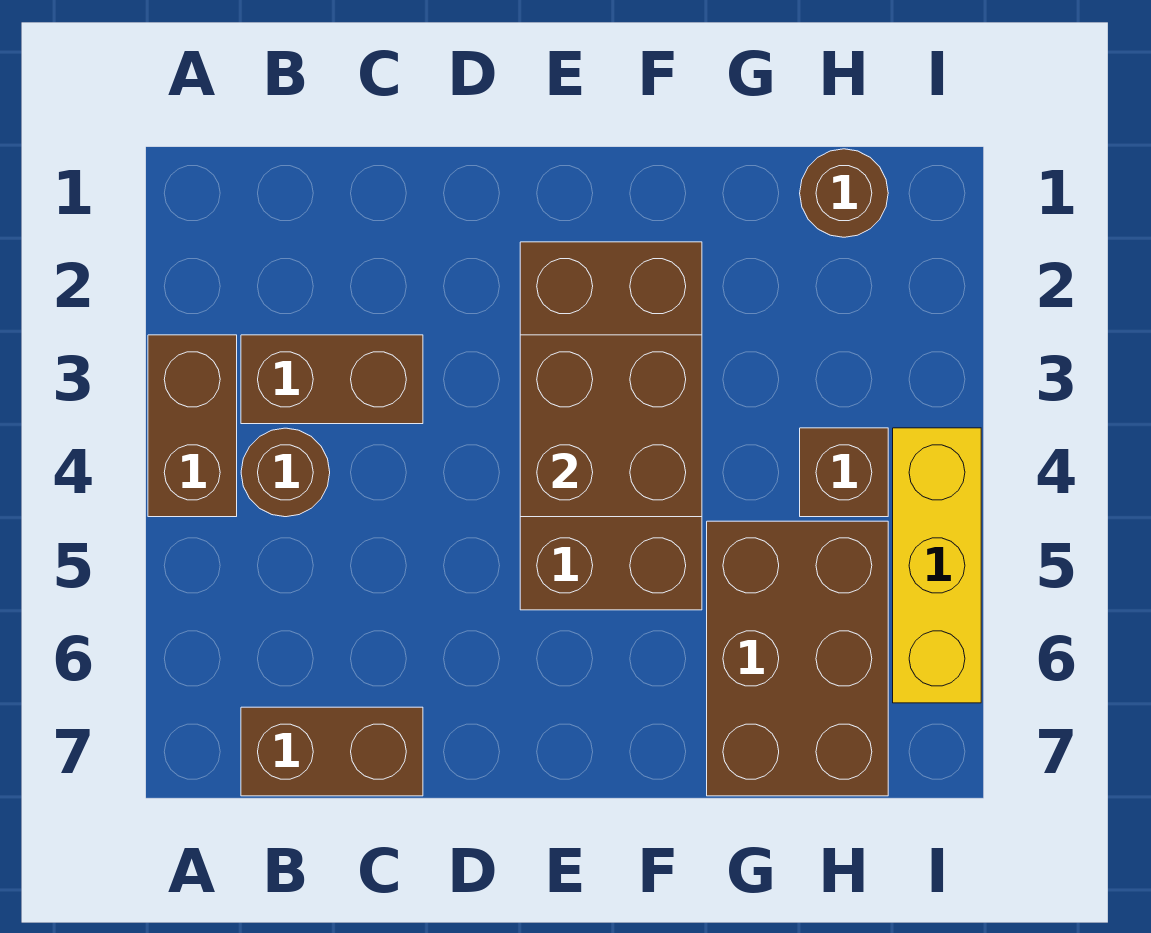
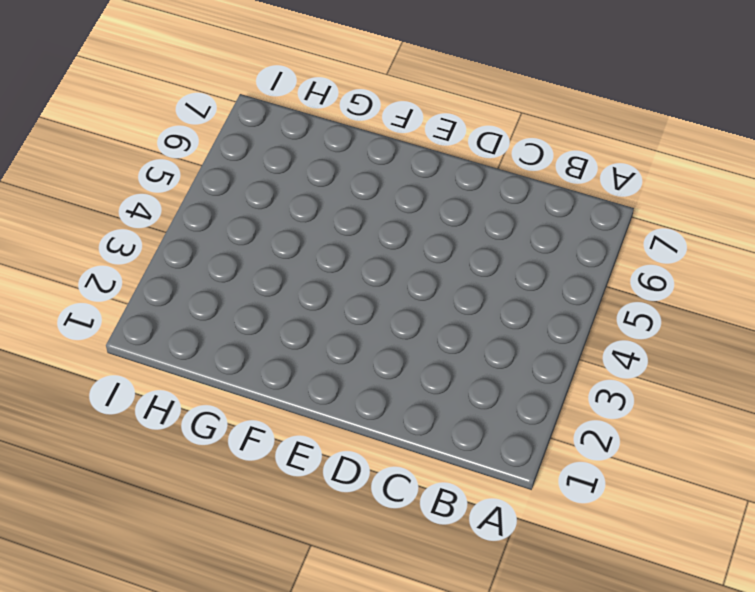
none -> brown brick A3:A4 level 1
none -> brown brick B3:C3 level 1

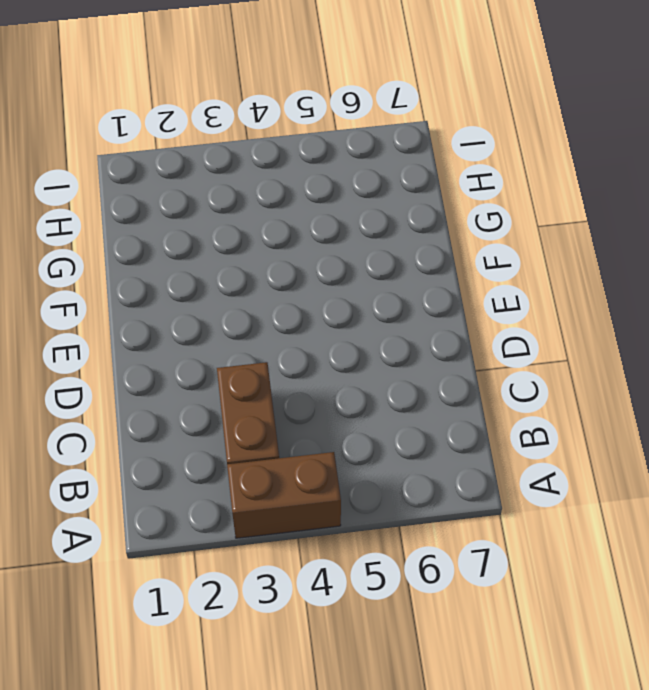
none -> brown round brick B4 level 1
none -> brown brick B7:C7 level 1

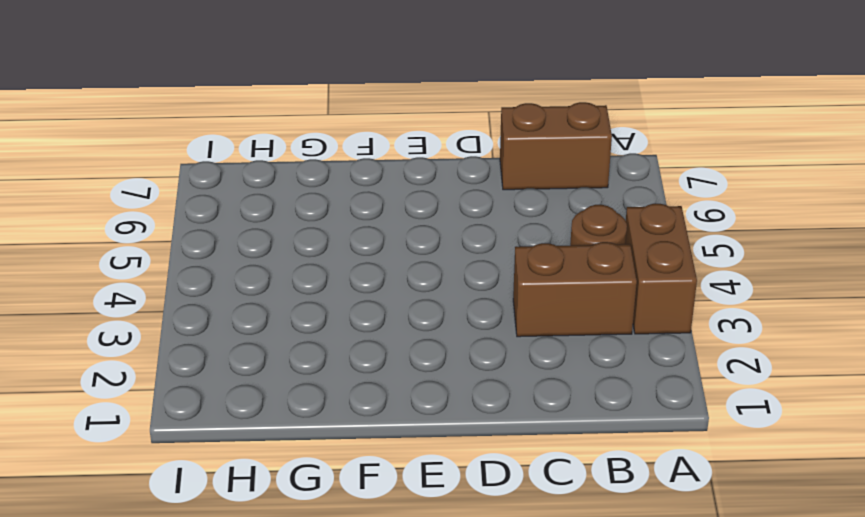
none -> brown brick E2:F5 level 1
none -> brown brick G5:H7 level 1

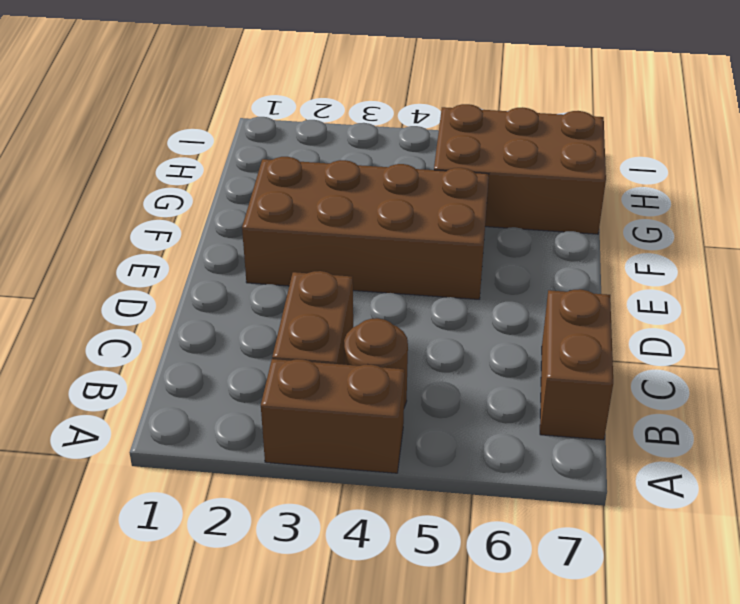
none -> brown round brick H1 level 1
none -> brown brick H4 level 1

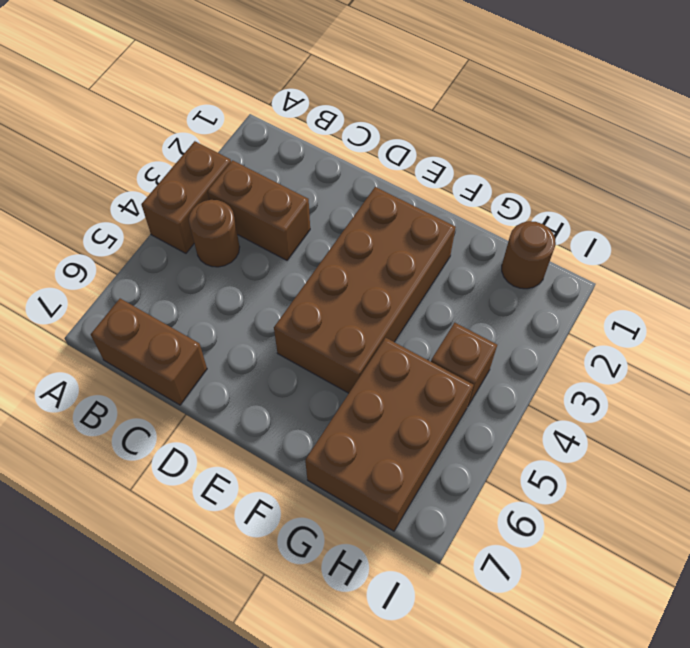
none -> yellow brick I4:I6 level 1
none -> brown brick E3:F4 level 2

